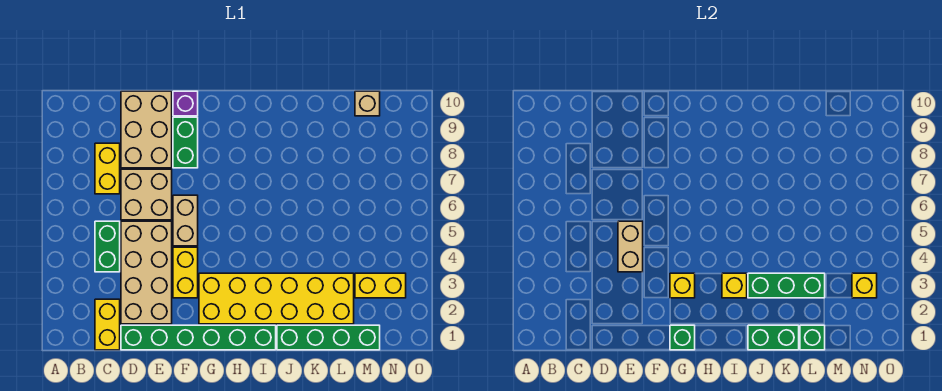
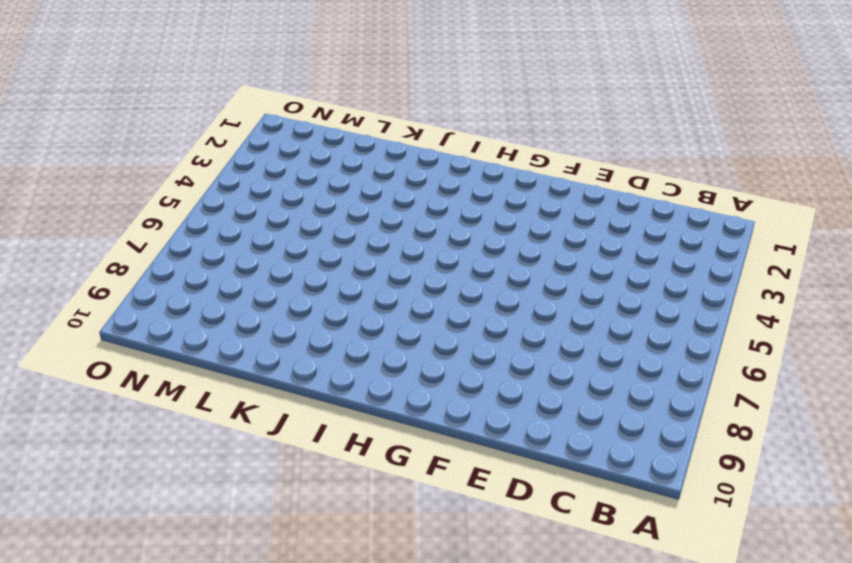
none -> yellow brick C1:C2 level 1
none -> green brick C4:C5 level 1
none -> yellow brick C7:C8 level 1

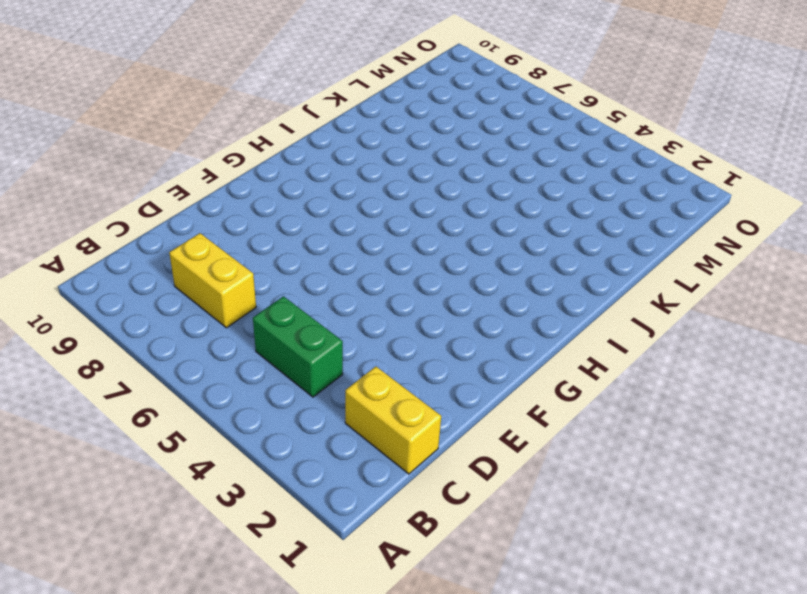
none -> green brick D1:I1 level 1
none -> tan brick D2:E5 level 1
none -> tan brick D6:E7 level 1

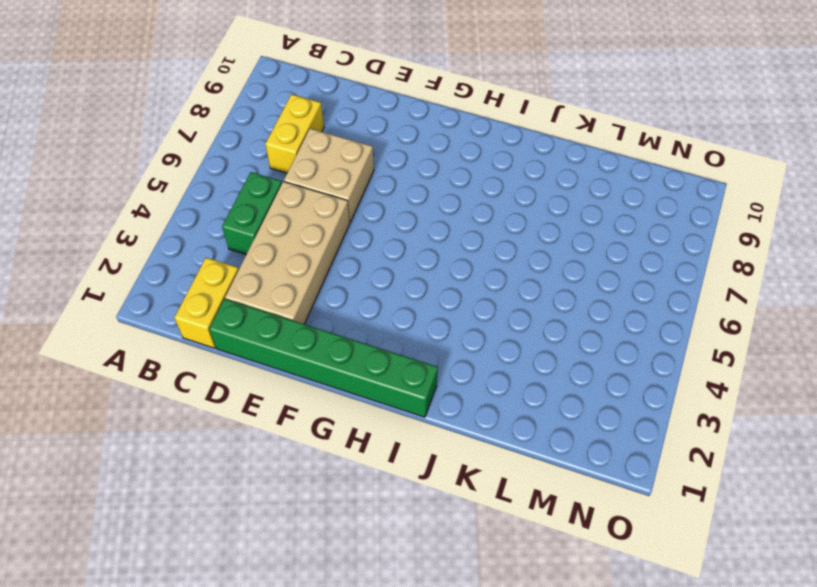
none -> tan brick D8:E10 level 1
none -> yellow brick F3:F4 level 1
none -> tan brick F5:F6 level 1

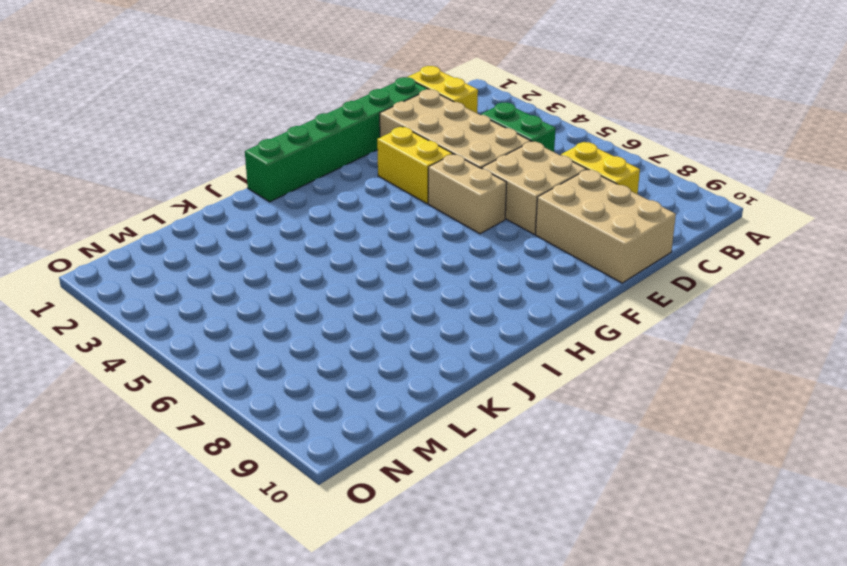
none -> green brick F8:F9 level 1
none -> purple brick F10 level 1
none -> yellow brick G2:L3 level 1

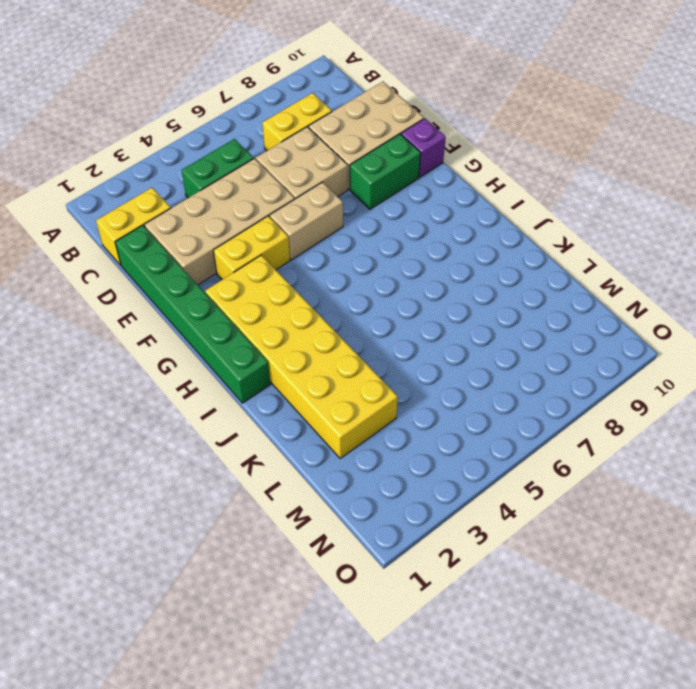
none -> green brick J1:M1 level 1
none -> yellow brick M3:N3 level 1
none -> tan brick M10 level 1

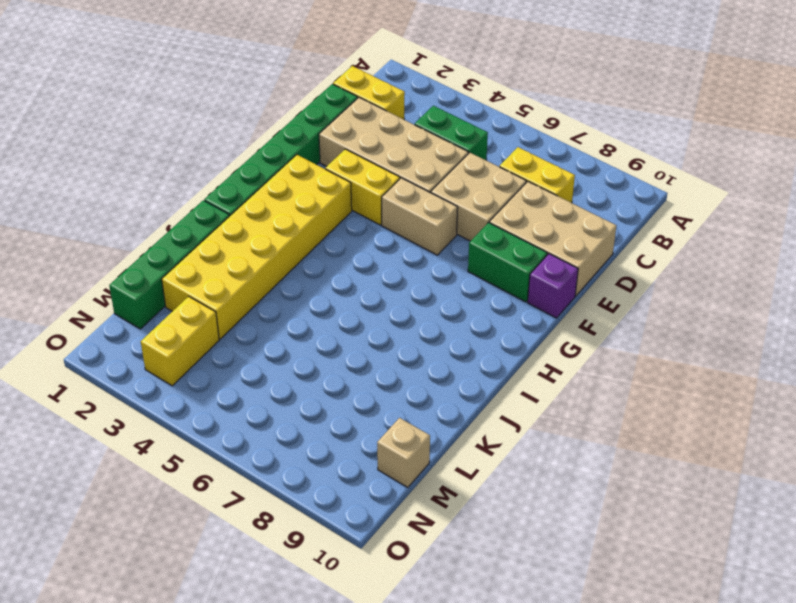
none -> tan brick E4:E5 level 2
none -> green brick G1 level 2
none -> yellow brick G3 level 2

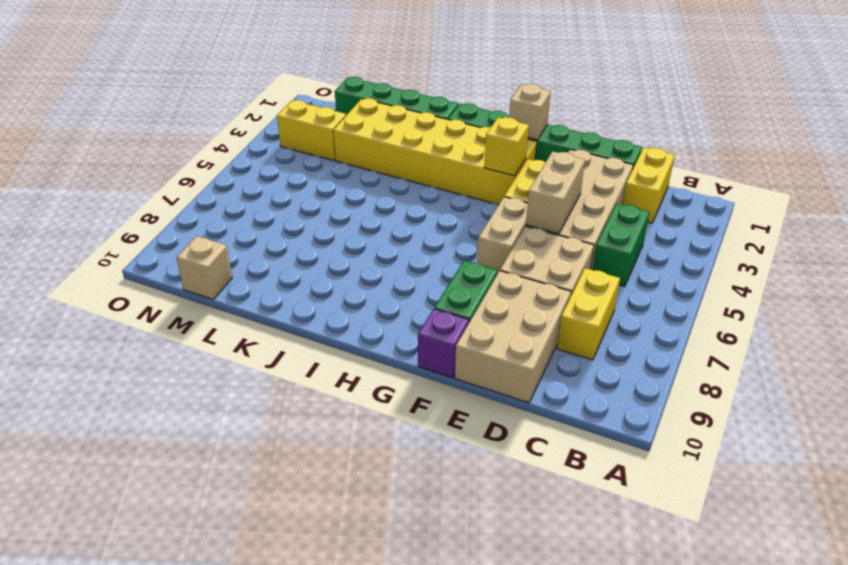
tan brick G1 level 2 -> green brick G1 level 2
none -> yellow brick I3 level 2
none -> green brick J1:K1 level 2
none -> green brick J3:L3 level 2

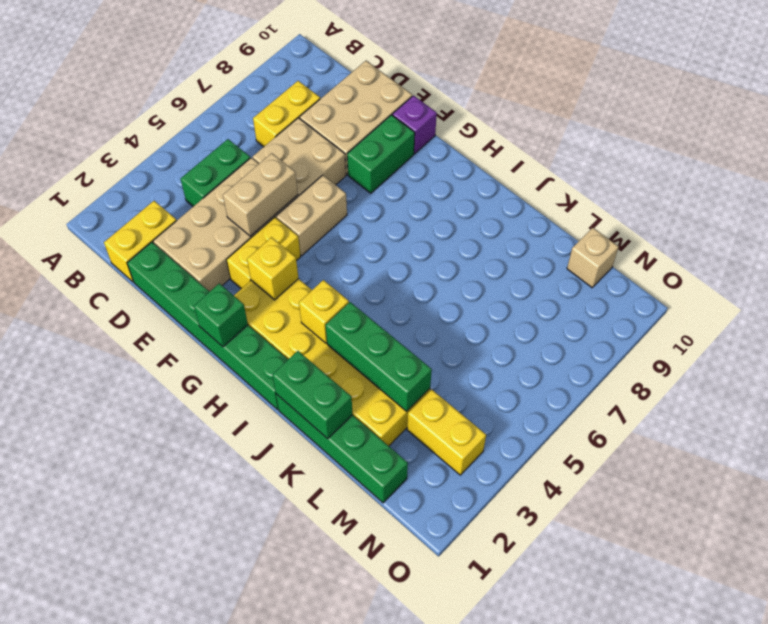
none -> green brick L1 level 2
none -> yellow brick N3 level 2

